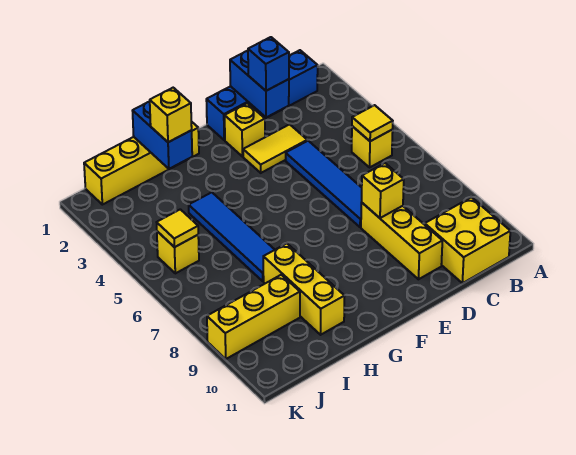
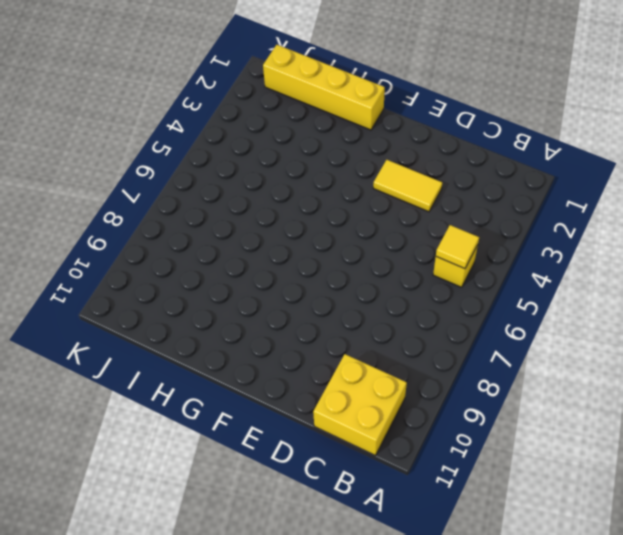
none -> blue brick B1:E1 level 1
none -> blue tile D4:D7 level 1
none -> yellow brick D8:D10 level 1

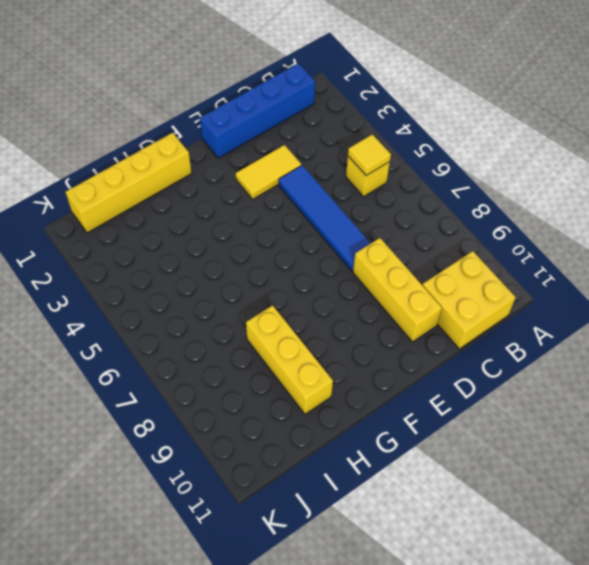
none -> yellow brick E2 level 1
none -> blue tile H4:H7 level 1
none -> yellow brick I9:K9 level 1

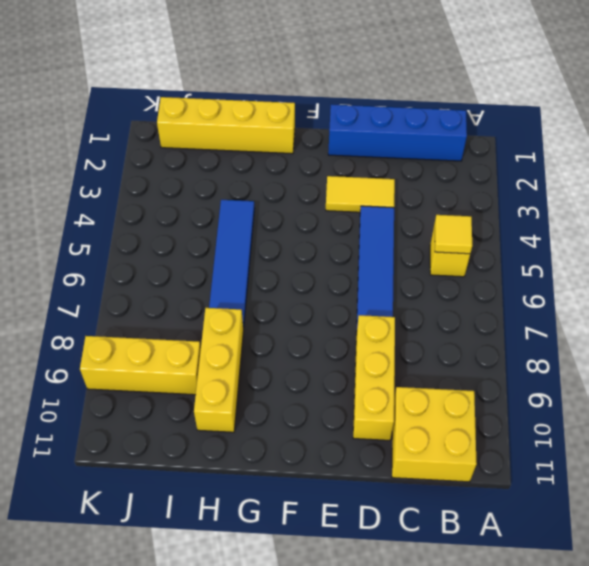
none -> yellow brick E2 level 1
none -> yellow brick J5 level 1
none -> blue brick D1:D2 level 2

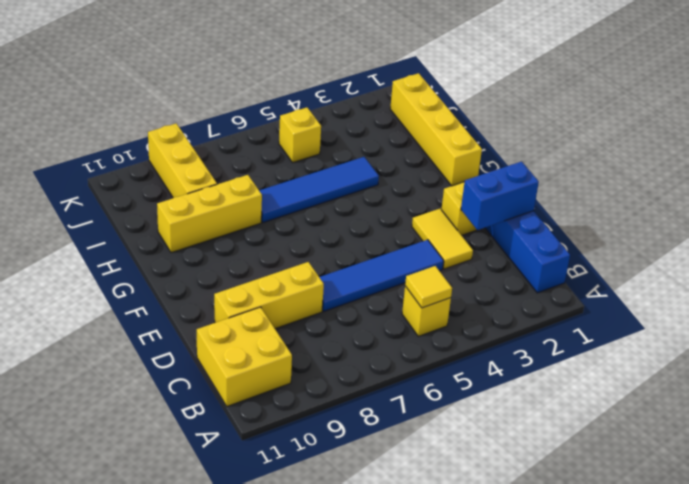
none -> yellow brick D8 level 2
none -> blue brick H1:H2 level 2
none -> yellow tile J5 level 2

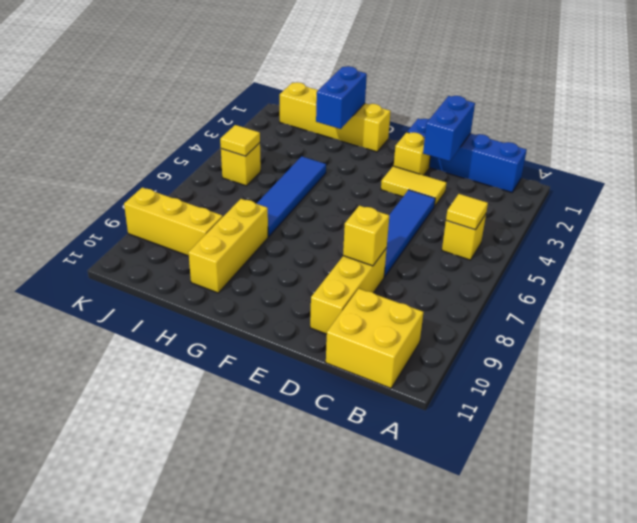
none -> blue brick D2 level 3
none -> yellow brick H2 level 3

